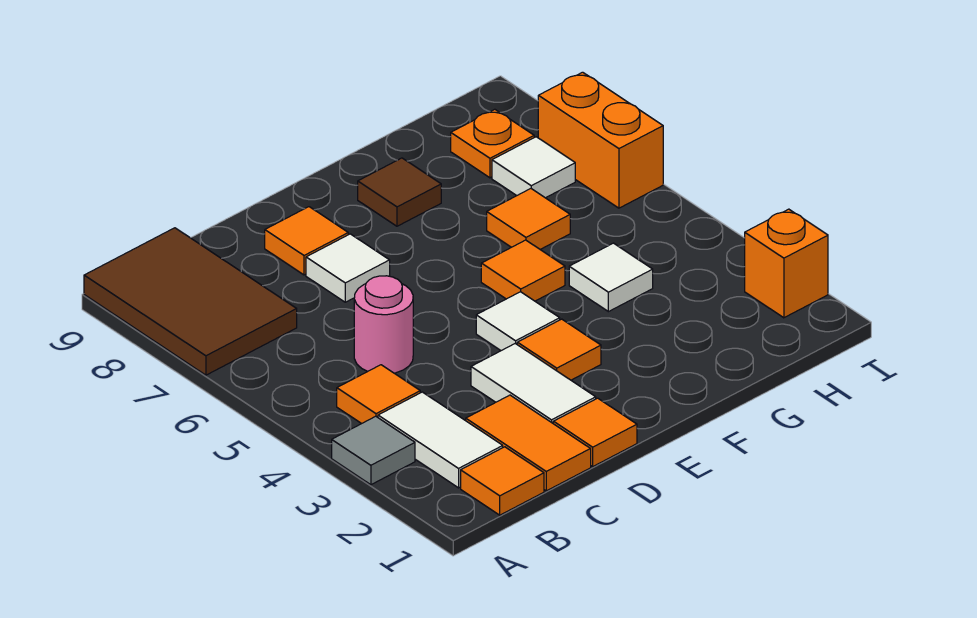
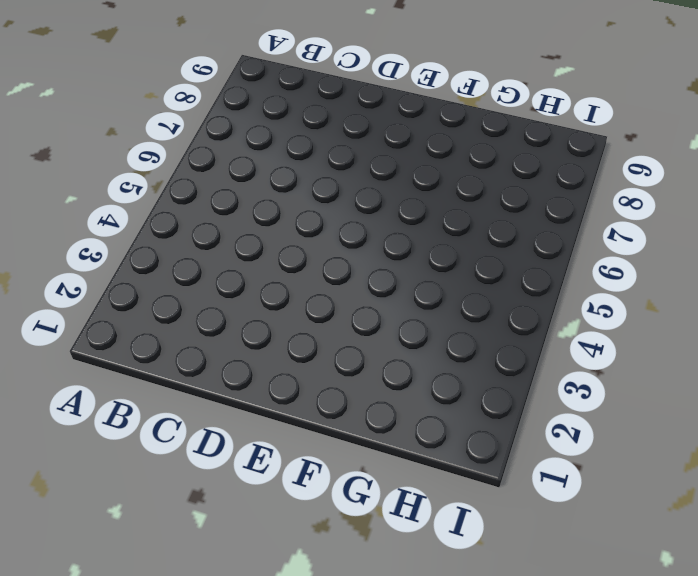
none -> grey tile A3 level 1
none -> brown tile A7:B9 level 1
none -> orange tile B1 level 1

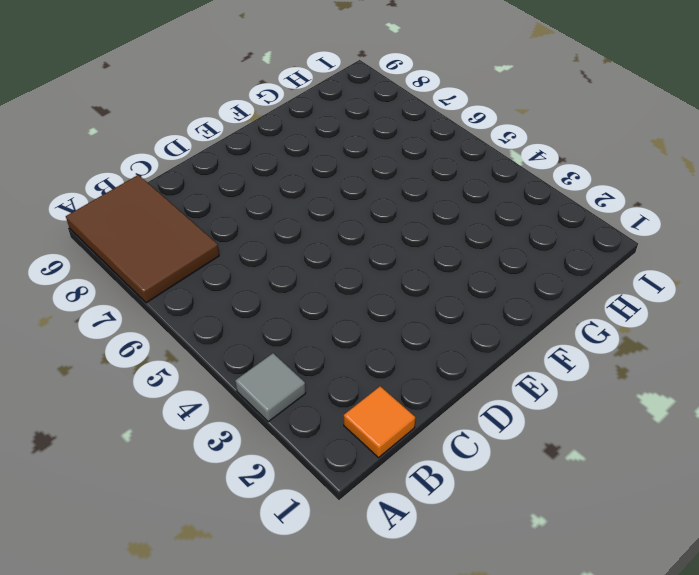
none -> white tile B2:B3 level 1
none -> orange tile B4 level 1
none -> orange tile C1:C2 level 1

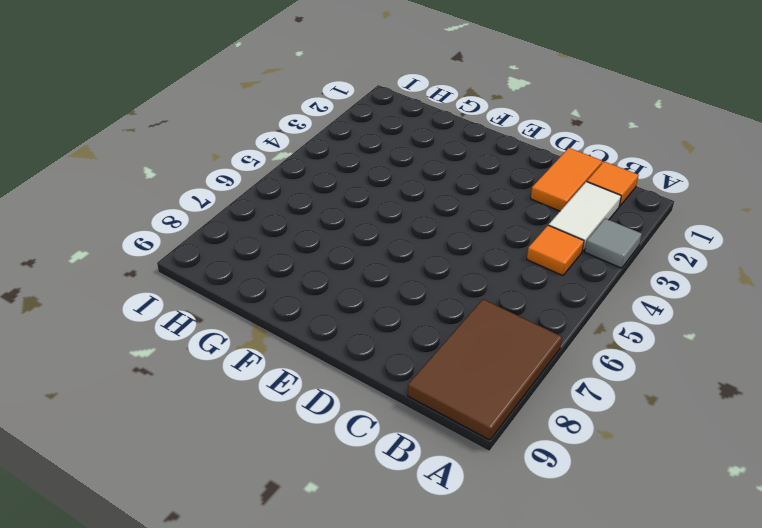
none -> pink round brick C5 level 1
none -> orange tile D1 level 1
none -> white tile D2:D3 level 1

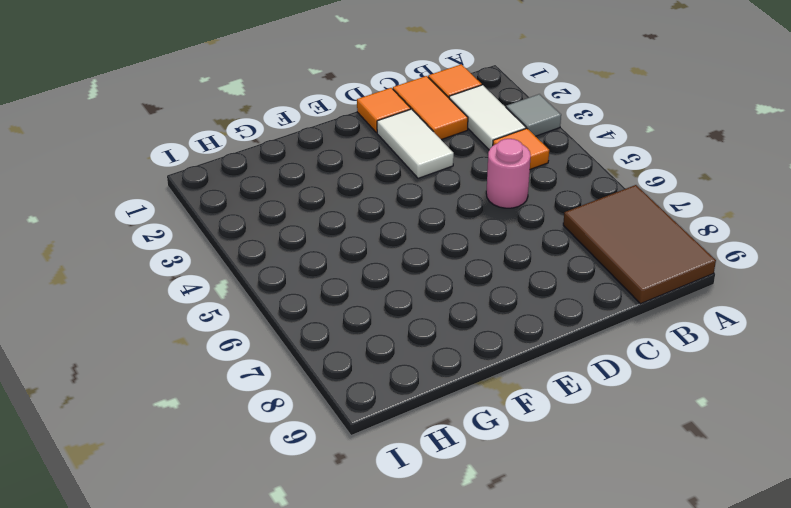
none -> white tile D7 level 1
none -> orange tile D8 level 1
none -> orange tile E3 level 1

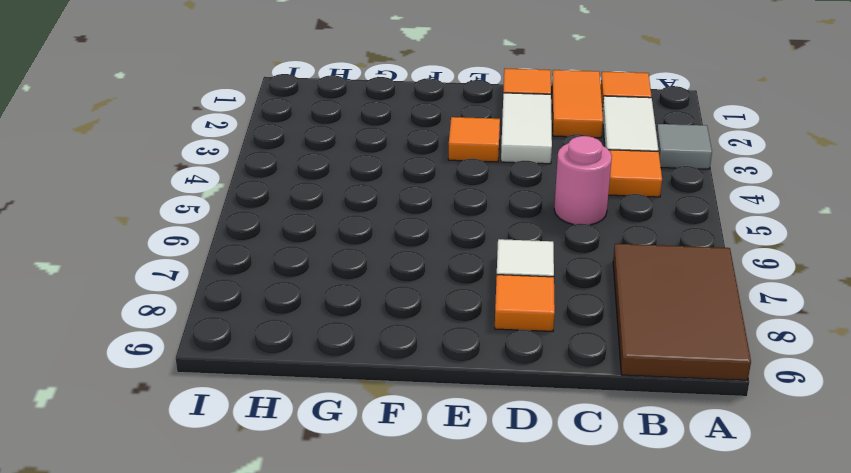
none -> white tile E4 level 1
none -> orange tile F5 level 1
none -> brown tile F8 level 1

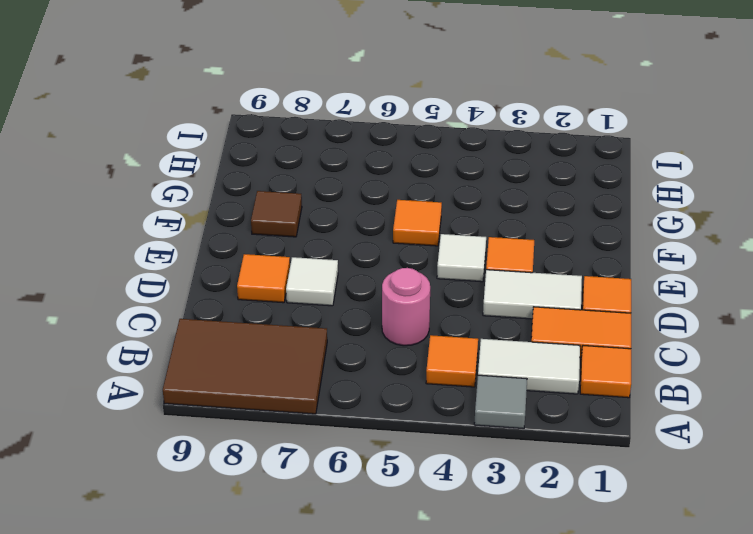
none -> white tile G4 level 1
none -> orange tile G6 level 1
none -> white tile H7 level 1

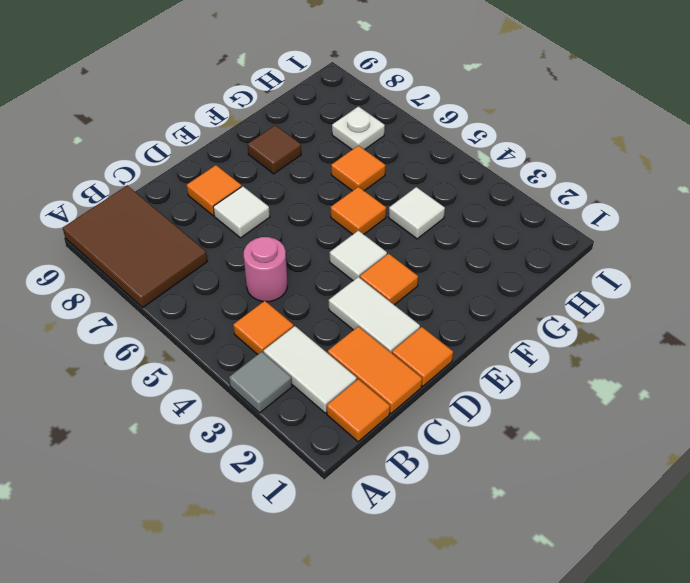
white plate H7 level 1 -> white tile H7 level 1
none -> orange plate H8 level 1
none -> orange brick I2 level 1
none -> orange brick I6:I7 level 1

